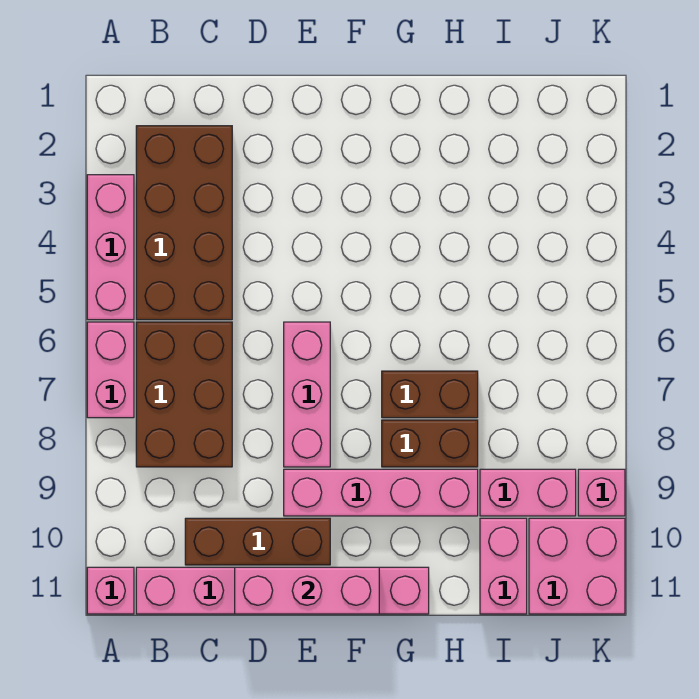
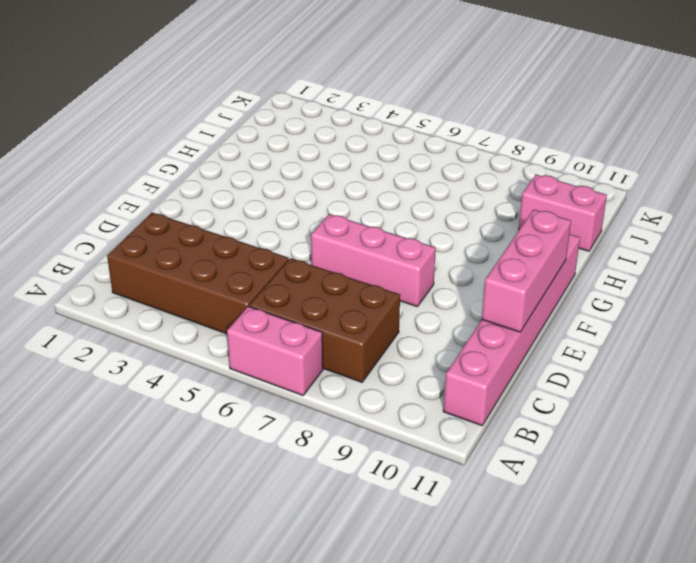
none -> pink brick A3:A5 level 1
none -> pink brick A11 level 1
none -> brown brick C10:E10 level 1

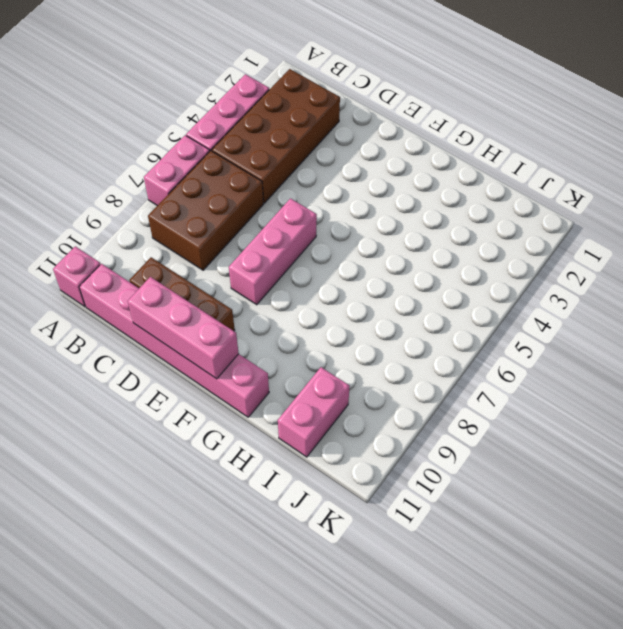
none -> pink brick E9:H9 level 1
none -> brown brick G7:H7 level 1
none -> brown brick G8:H8 level 1

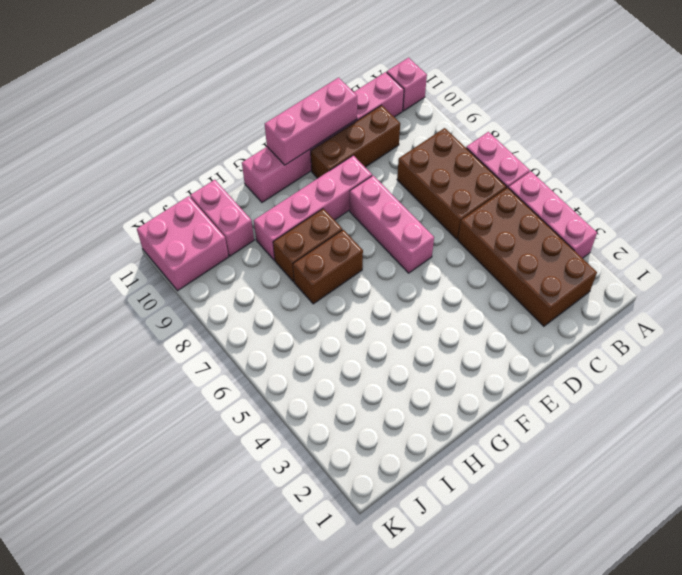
none -> pink brick I9:J9 level 1
none -> pink brick K9 level 1

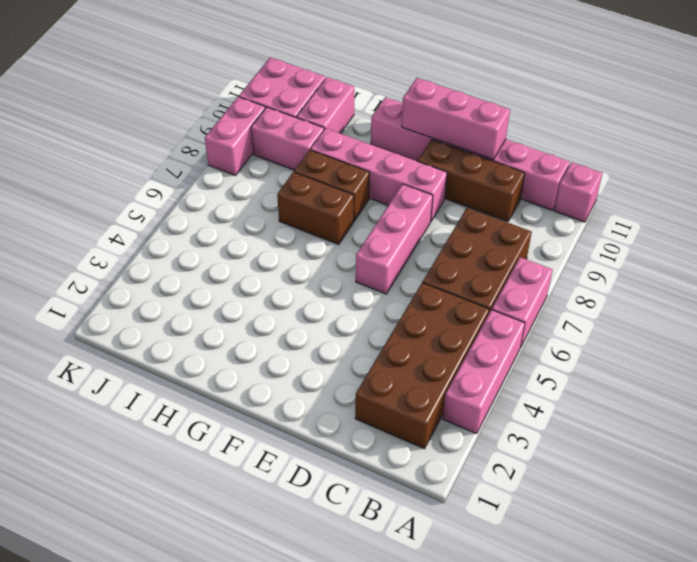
pink brick K8:K9 level 1 -> pink brick K9 level 1

